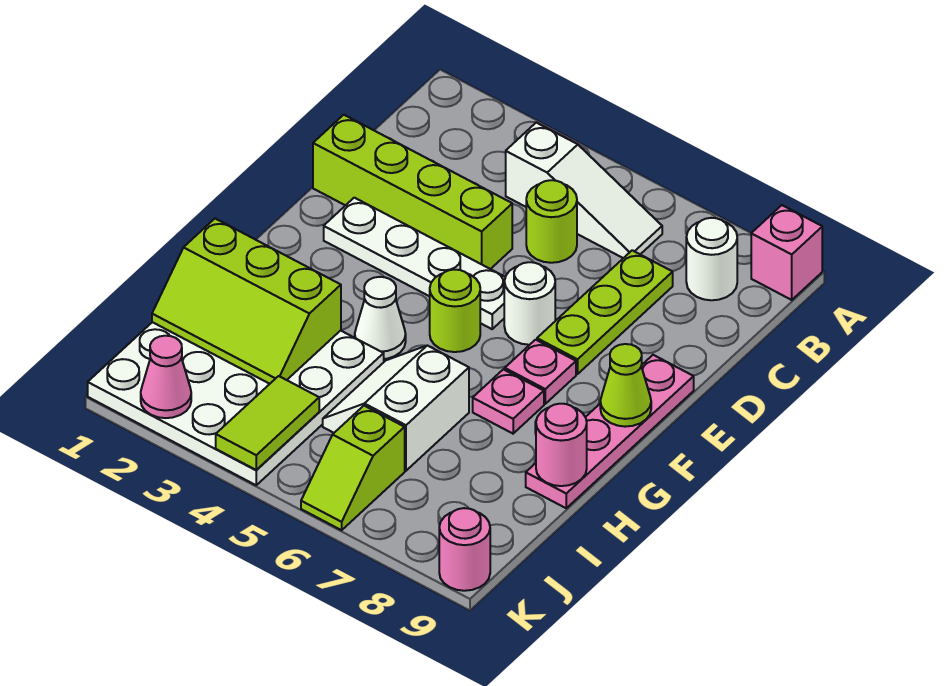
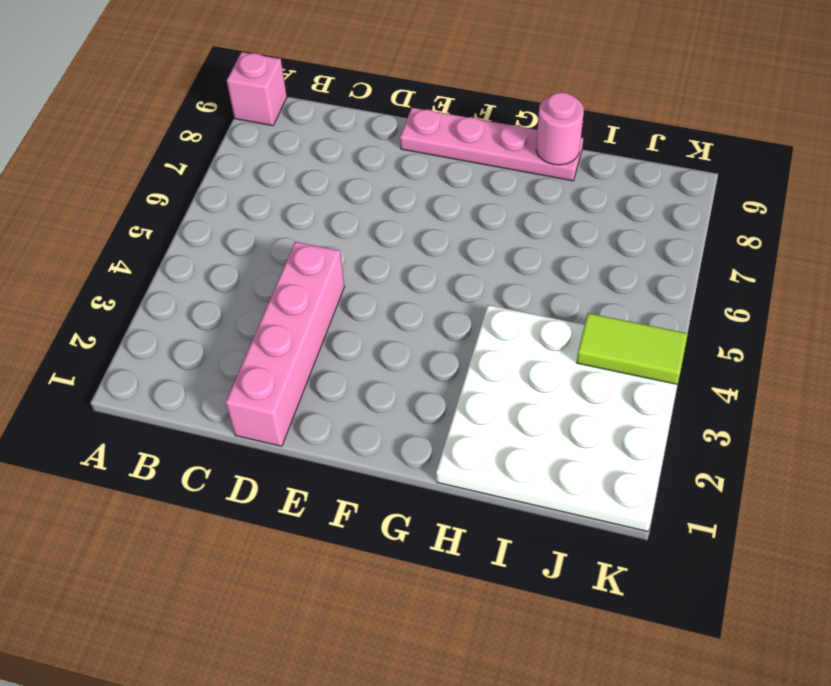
pink brick D1:D4 level 1 -> lime brick D1:D4 level 1
none -> white slope B4:B6 level 1 top 4
none -> white round brick B8 level 1
none -> lime round brick C5 level 1

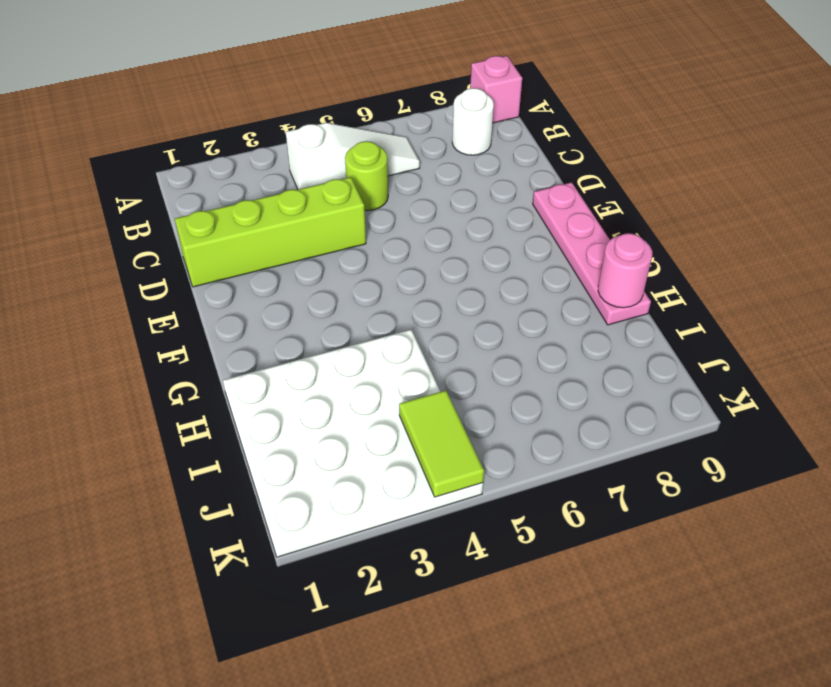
none -> lime plate C7:E7 level 1
none -> white plate E2:E5 level 1
none -> white round brick E6 level 1

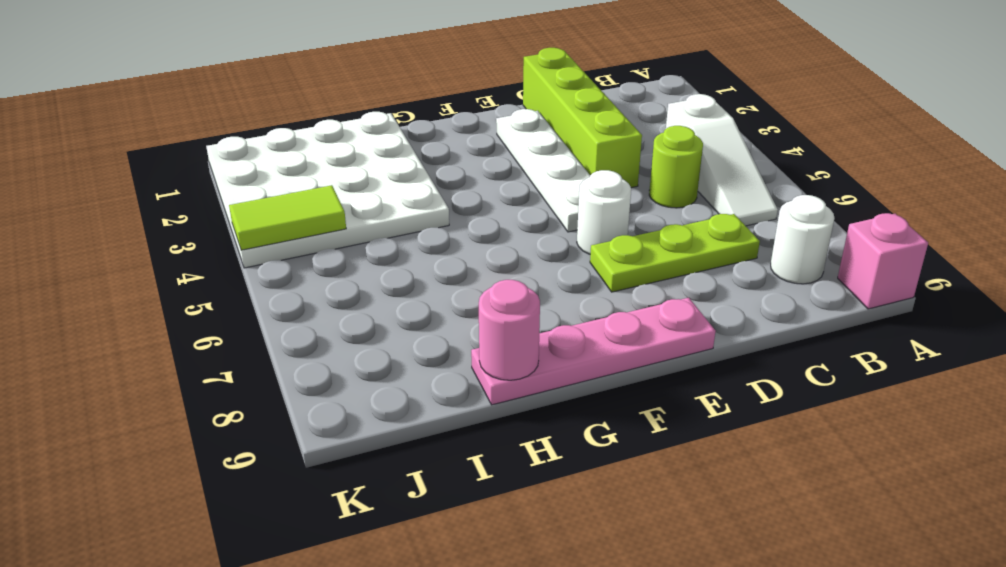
none -> lime round brick F5 level 1
none -> pink plate F7 level 1
none -> white cone G4 level 1

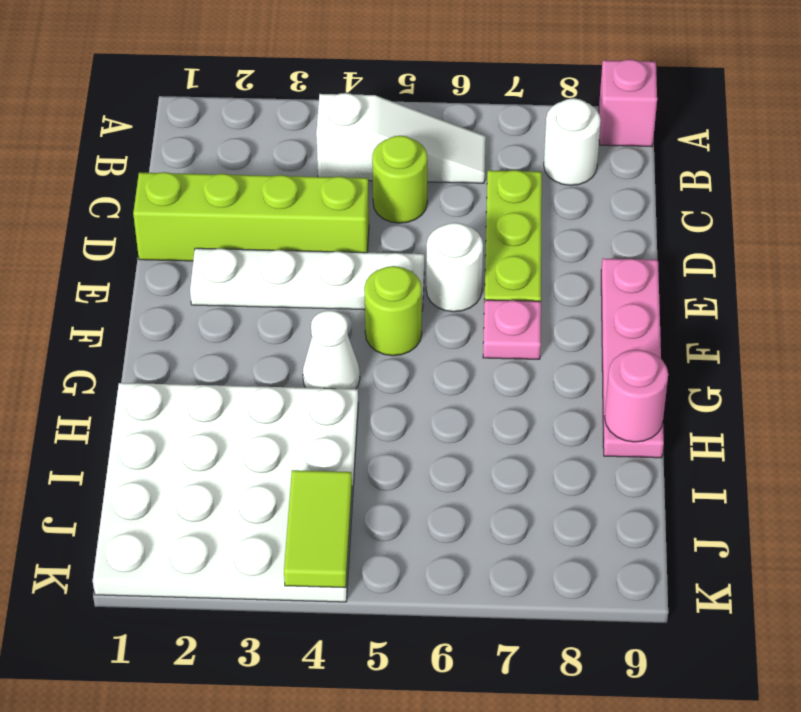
none -> pink plate G7 level 1
none -> white slope H5:I6 level 1 top 6
none -> lime slope J6:K6 level 1 top J

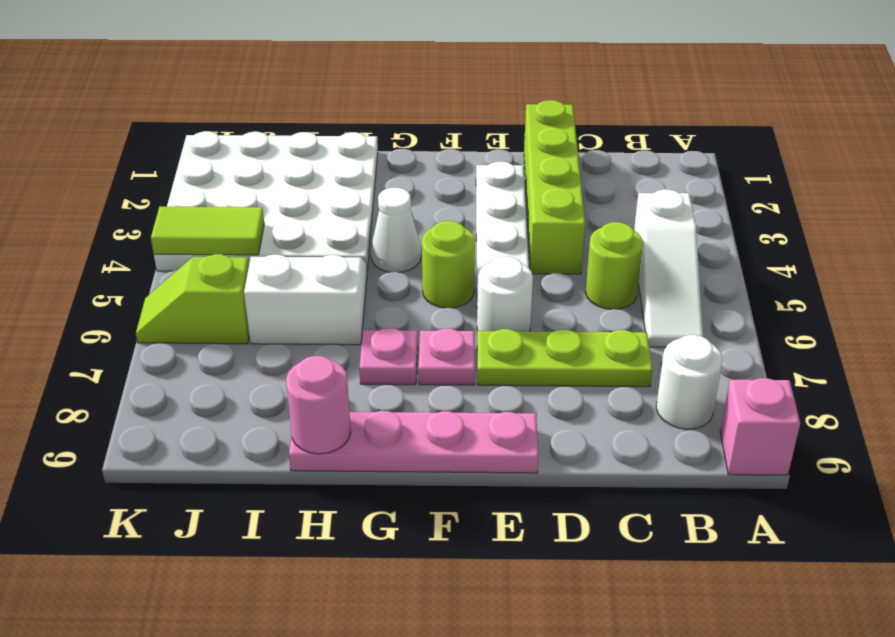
none -> pink round brick K9 level 1
none -> lime cone F9 level 2
none -> lime slope H1:I3 level 2 top H

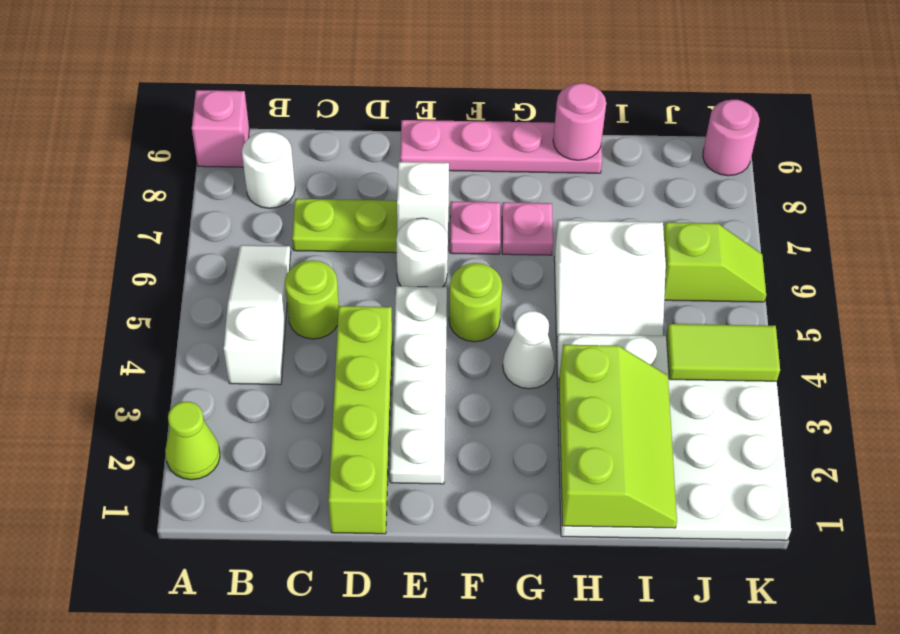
lime cone A2 level 1 -> lime cone F9 level 2
white brick E7 level 2 -> none
none -> pink cone K2 level 2

